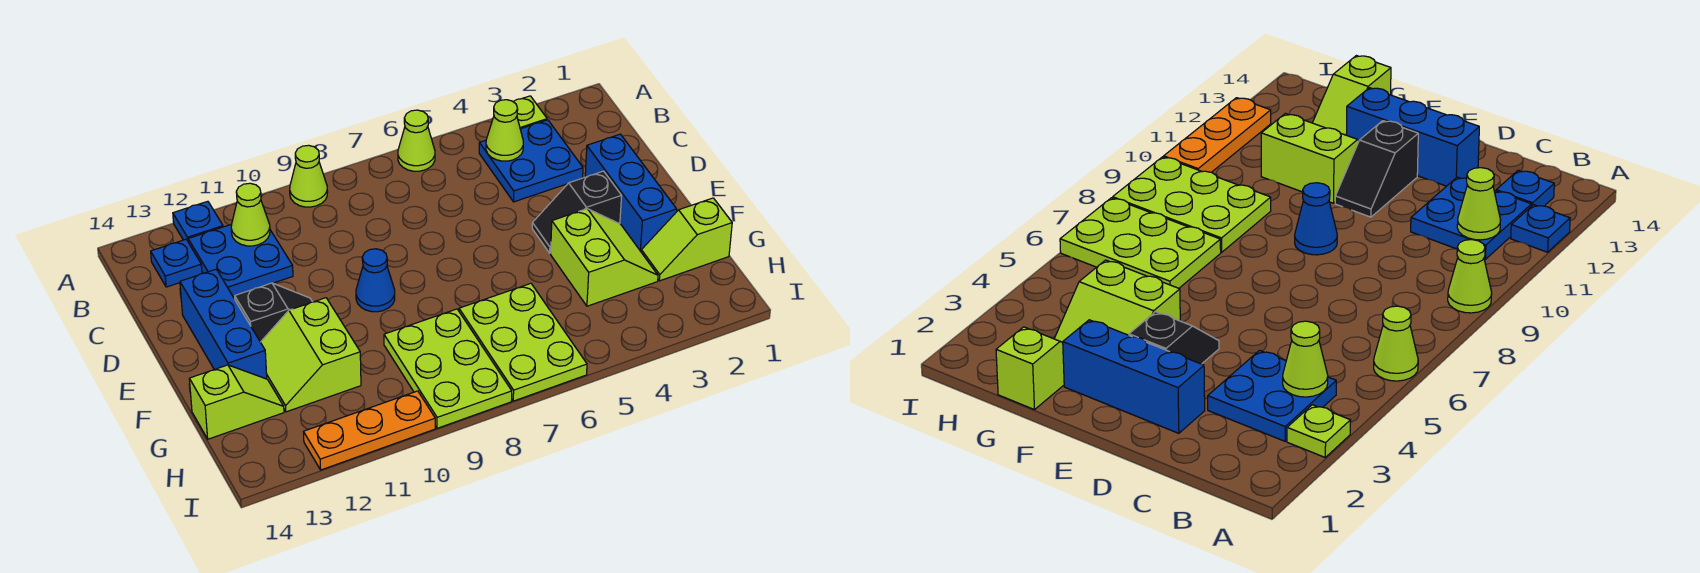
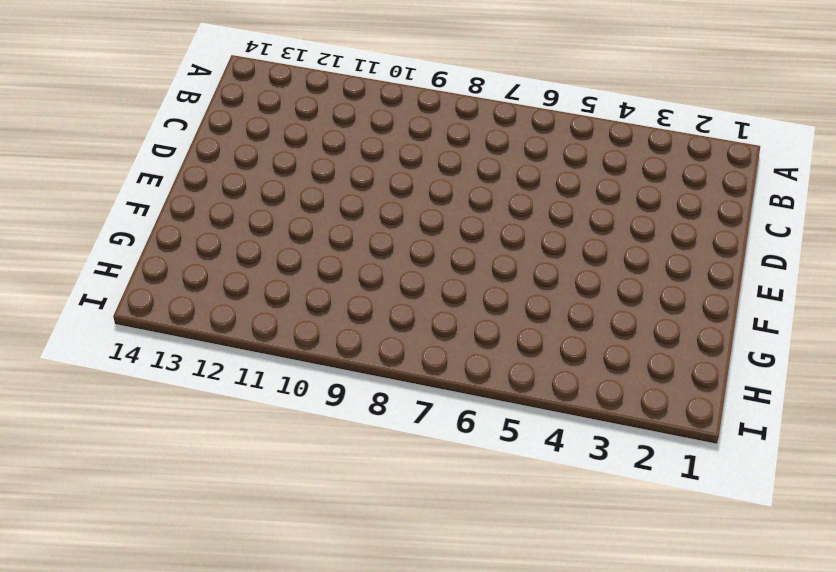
none -> lime plate A3 level 1
none -> lime cone A6 level 1
none -> lime cone A9 level 1

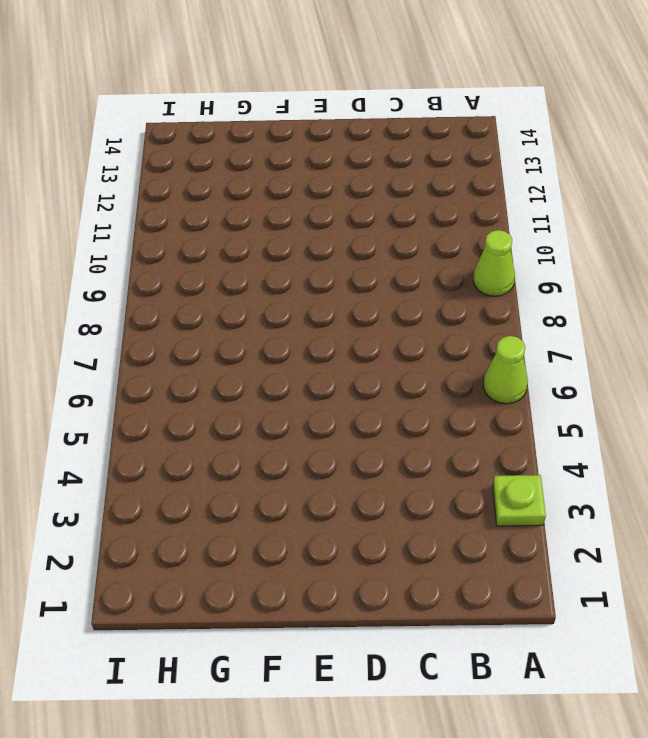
none -> blue plate A12 level 1
none -> blue plate B3:C4 level 1
none -> blue plate B11:C12 level 1

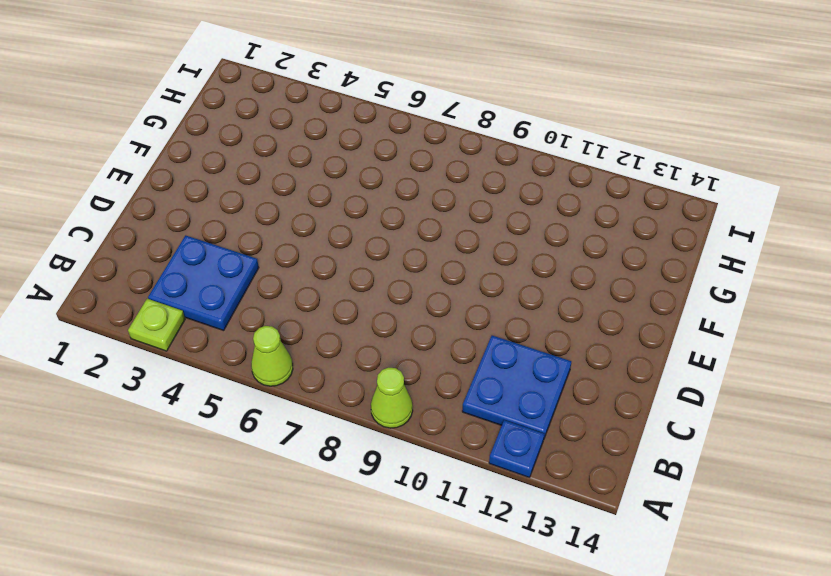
none -> blue plate B13 level 1
none -> blue brick D2:F2 level 1
none -> blue brick D13:F13 level 1

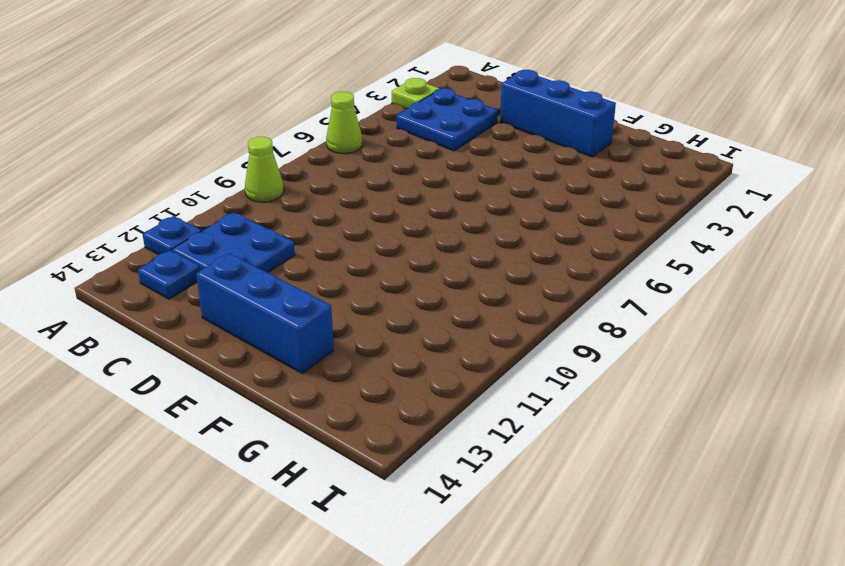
none -> black slope E3:E4 level 1 top 3
none -> blue cone E9 level 1
none -> black slope E11:E12 level 1 top 12

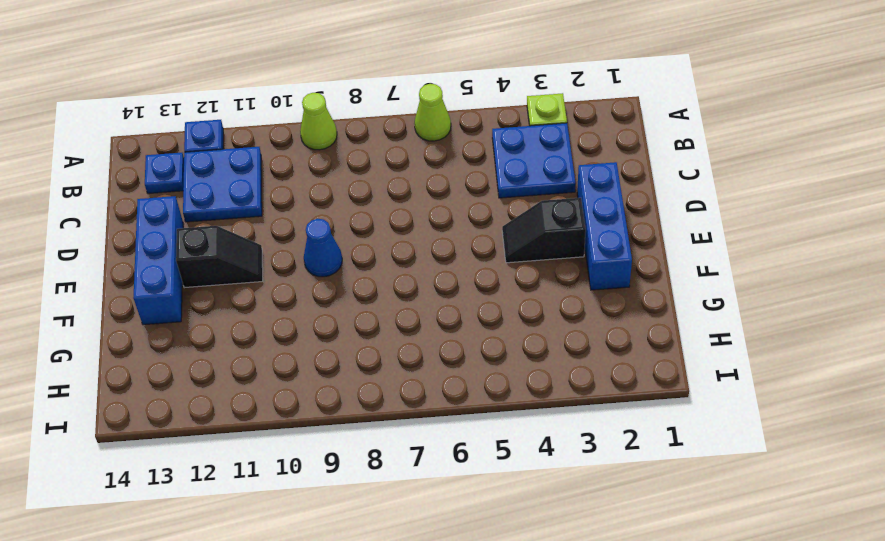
none -> lime slope F3:G4 level 1 top 4
none -> lime slope F11:G12 level 1 top 11
none -> lime slope G1:G2 level 1 top 1

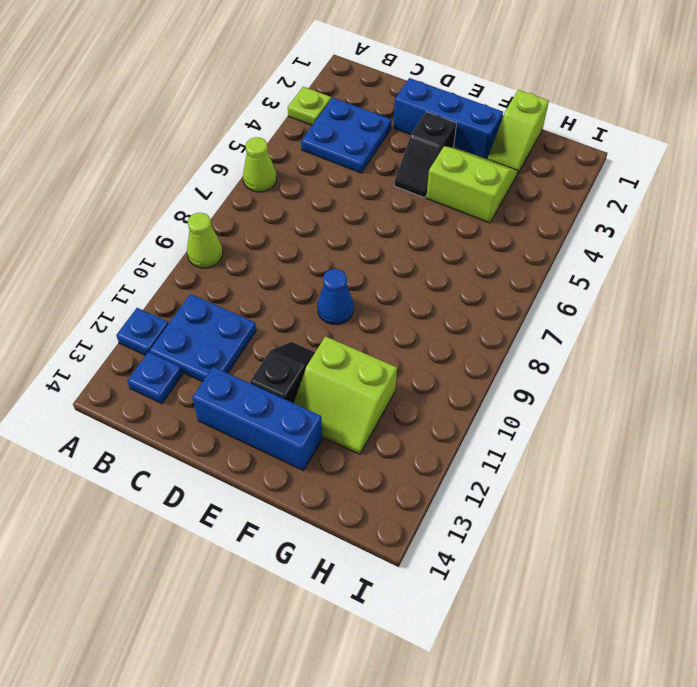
none -> lime plate G6:I7 level 1
none -> lime plate G8:I9 level 1
none -> lime slope G13:G14 level 1 top 14

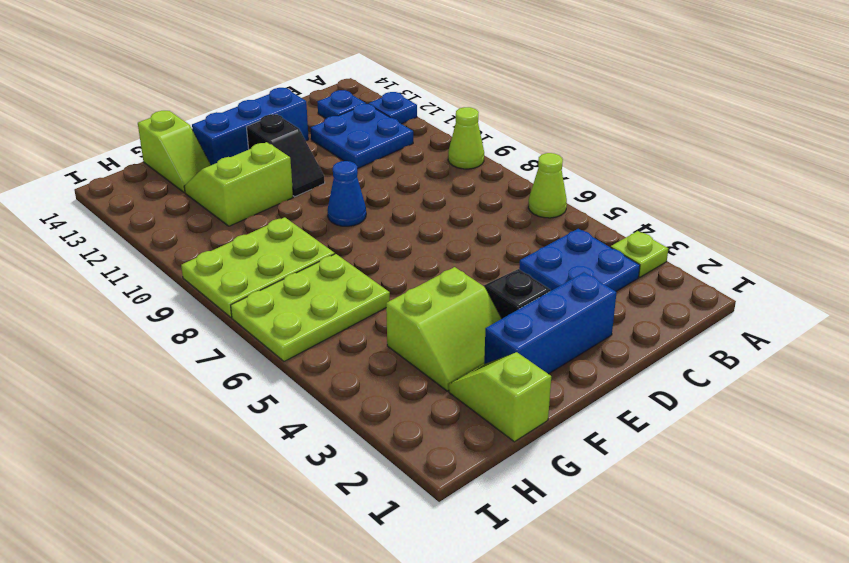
none -> orange plate I10:I12 level 1
none -> lime cone B4 level 2
none -> lime cone B11 level 2

